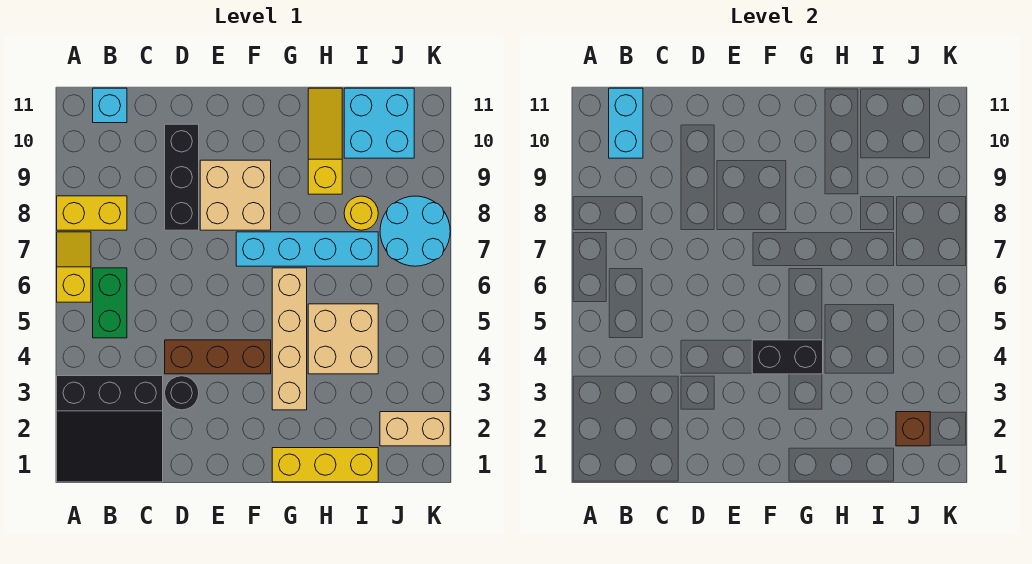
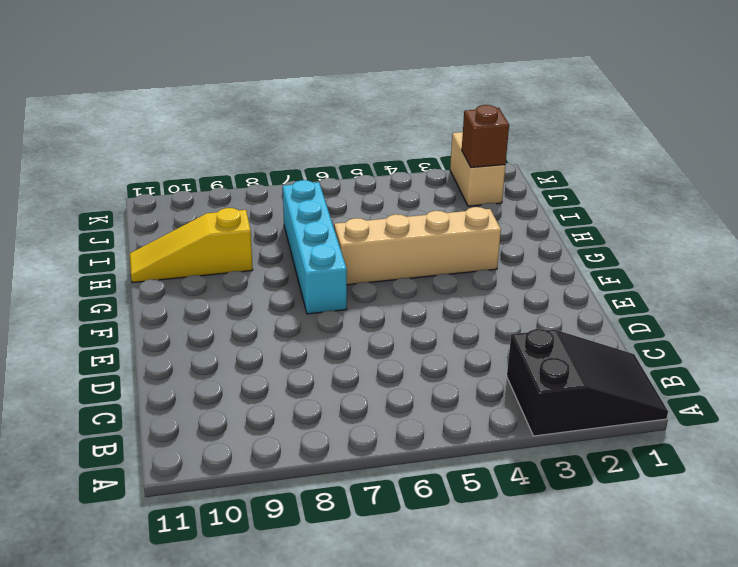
black slope A1:B3 level 1 top 3 -> black slope A1:C3 level 1 top 3
none -> yellow slope A6:A7 level 1 top 6
none -> yellow brick A8:B8 level 1
none -> green brick B5:B6 level 1

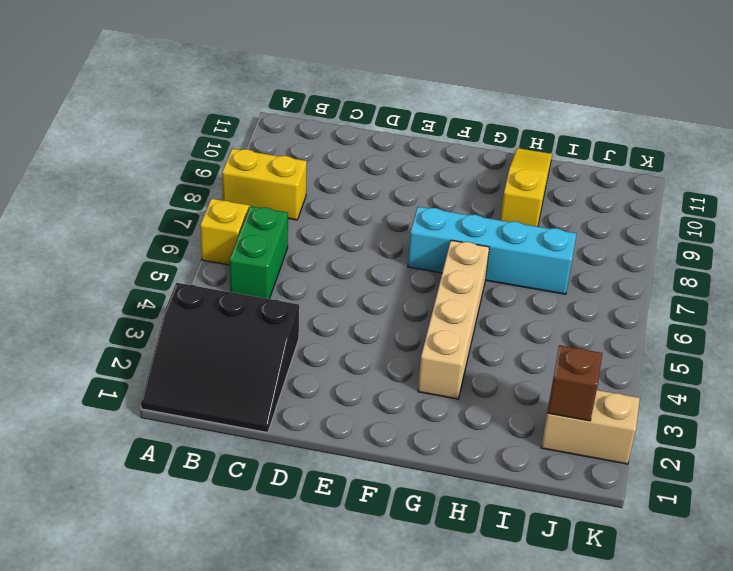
none -> cyan brick B11 level 1
none -> black round brick D3 level 1
none -> brown brick D4:F4 level 1

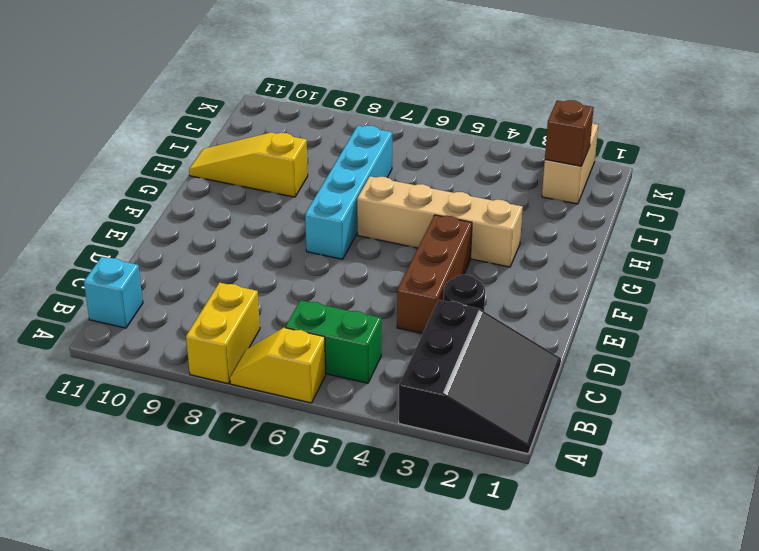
none -> black brick D8:D10 level 1
none -> tan brick E8:F9 level 1
none -> yellow brick G1:I1 level 1

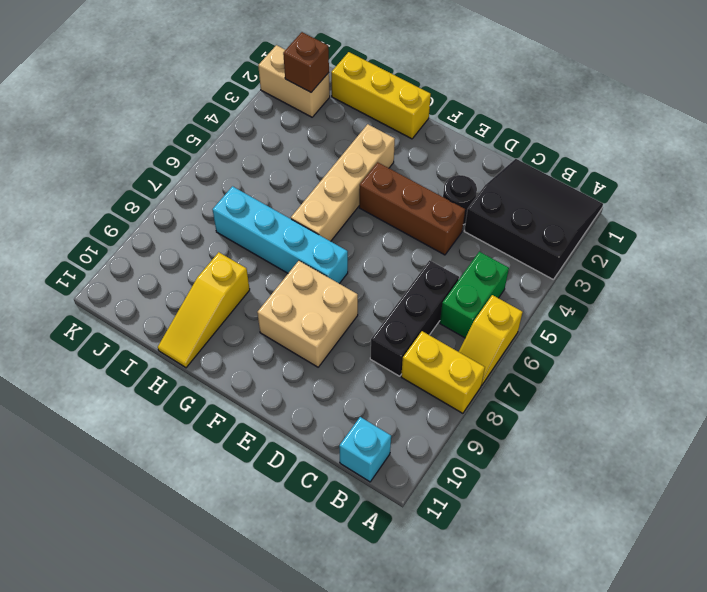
black brick C6:C8 level 1 -> black brick D8:D10 level 1
none -> tan brick H4:I5 level 1
none -> yellow round brick I8 level 1
none -> cyan brick I10:J11 level 1

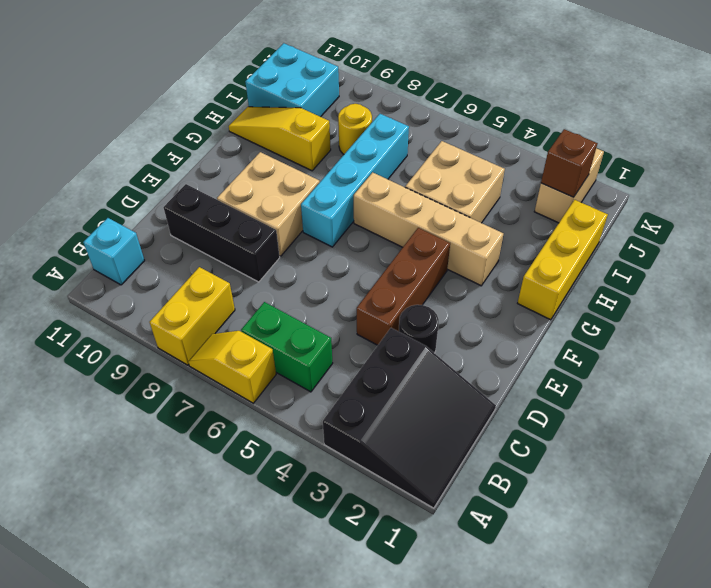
none -> cyan round brick J7:K8 level 1
none -> cyan brick B10:B11 level 2
none -> black brick F4:G4 level 2

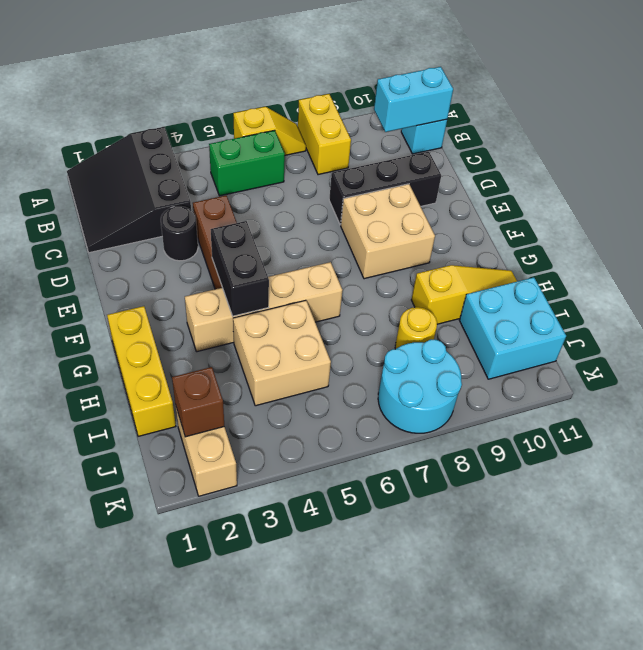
none -> cyan brick F7:I7 level 1

